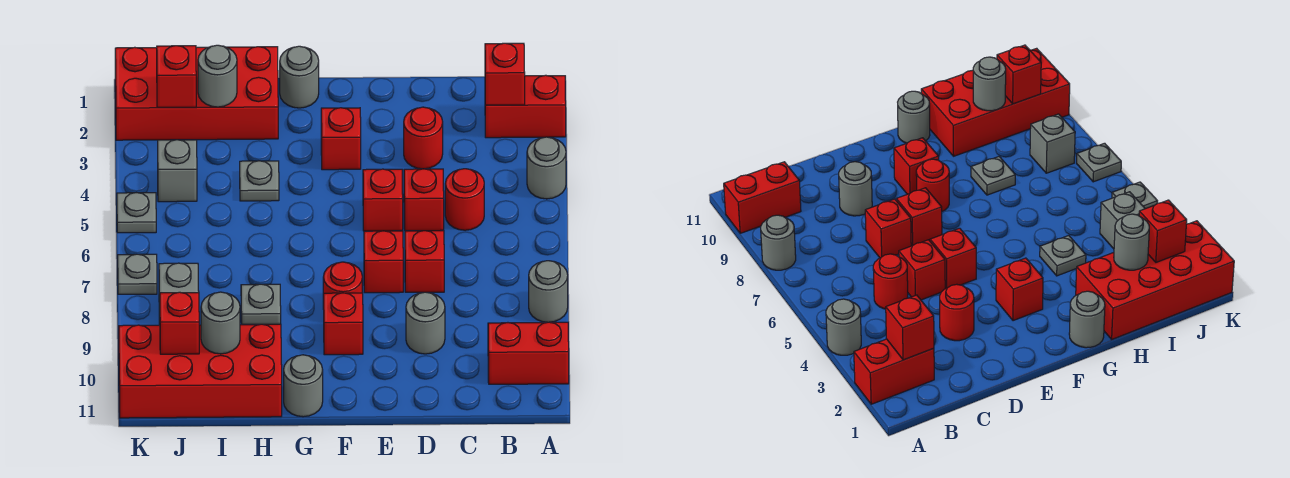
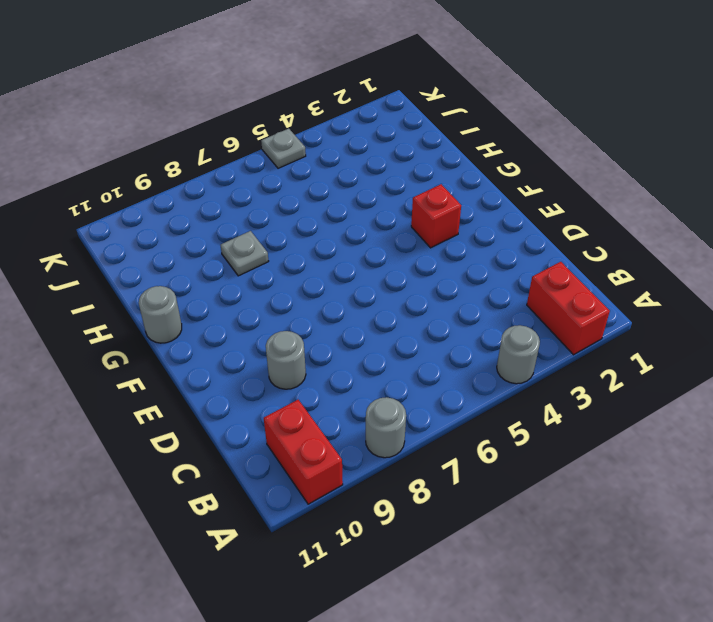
none -> red round brick C5 level 1
none -> red round brick D3 level 1
none -> red brick D5 level 1

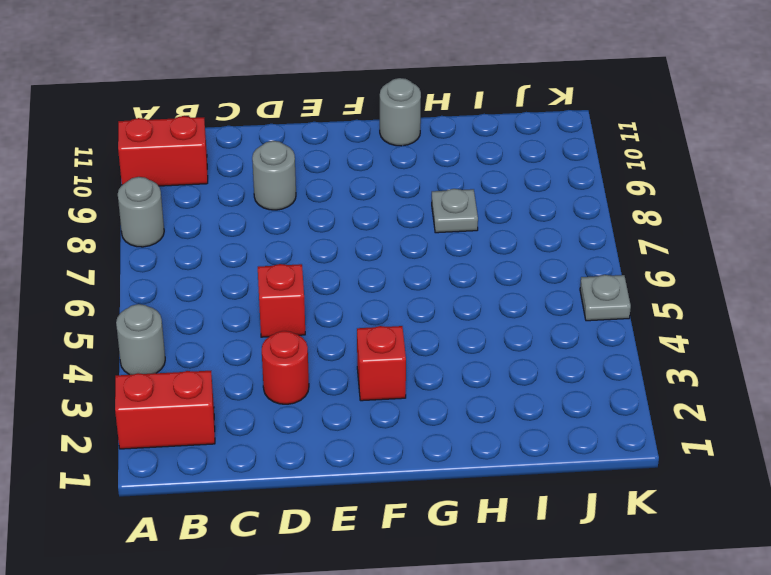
none -> red round brick C5 level 1
none -> red brick D7 level 1
none -> red brick E5 level 1

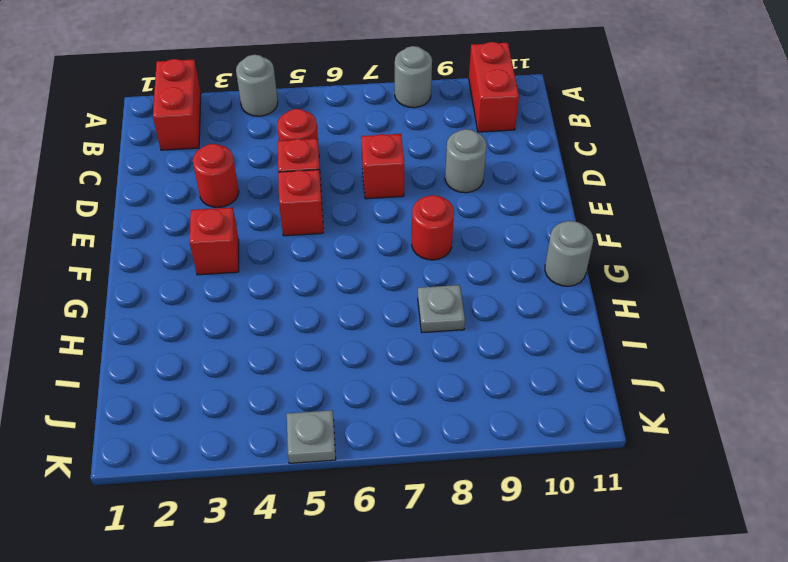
none -> red brick E7 level 1
none -> red brick F9 level 1
none -> grey round brick G1 level 1

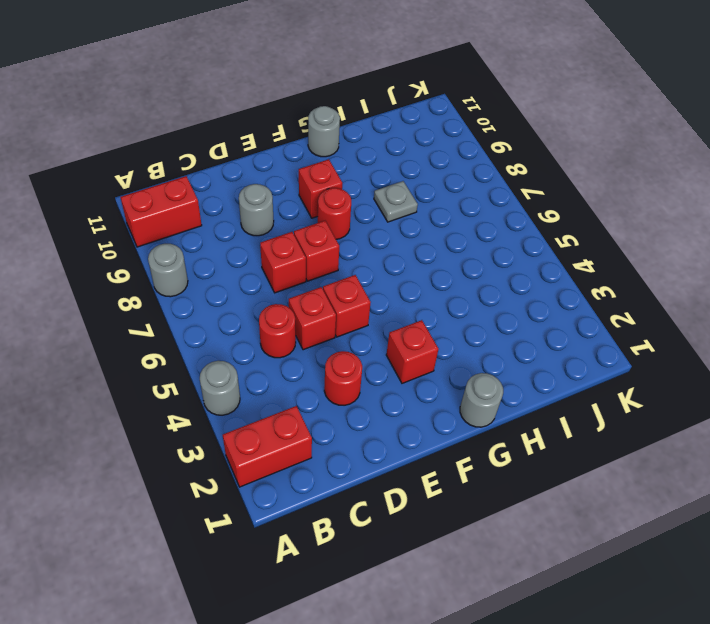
none -> red brick H1:K2 level 1
none -> grey plate H4 level 1
none -> red brick H10:K11 level 1

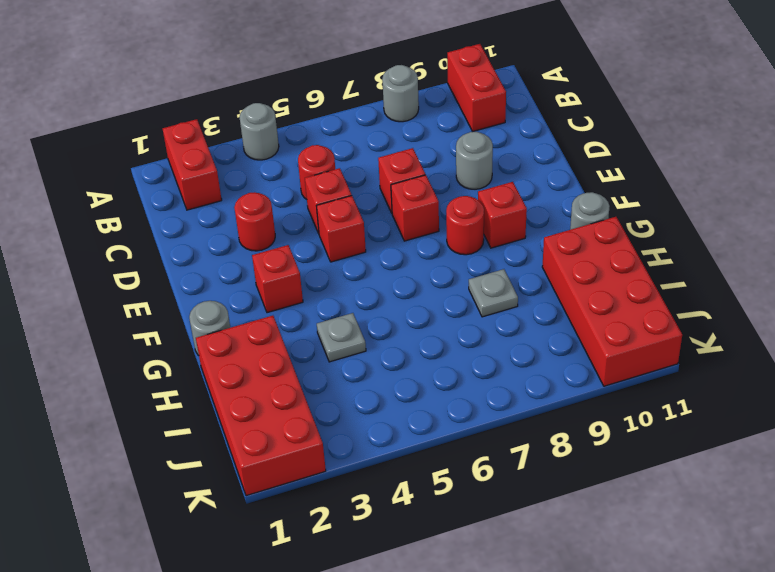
none -> grey brick J4 level 1
none -> grey brick J8 level 1
none -> grey plate K5 level 1

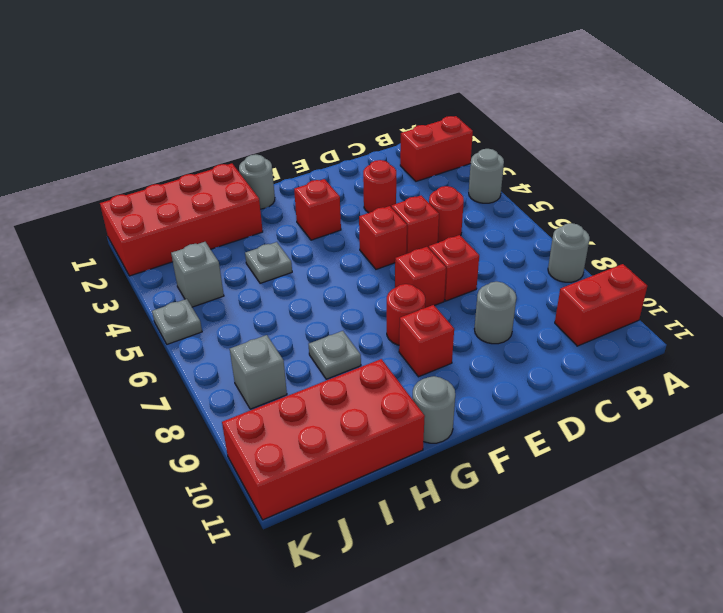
none -> grey plate K7 level 1
none -> red brick B2 level 2
none -> grey round brick I2 level 2

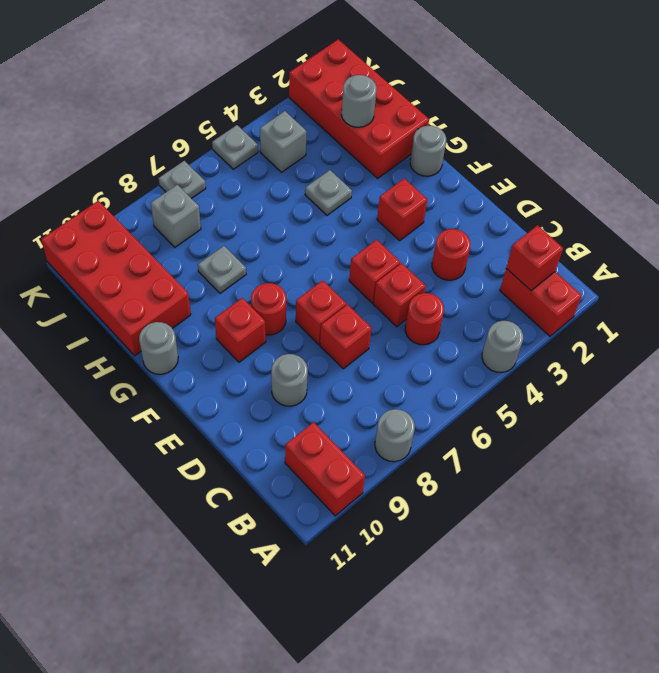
none -> grey round brick I10 level 2
none -> red brick J2 level 2
none -> red brick J10 level 2

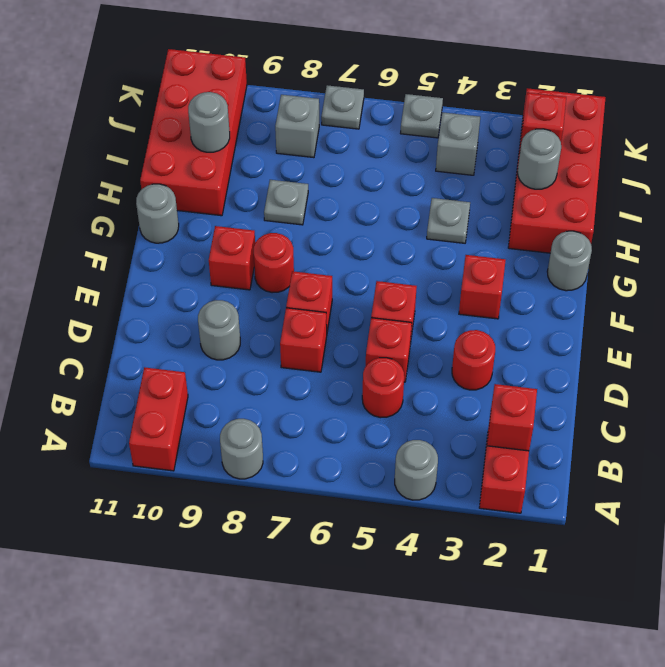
none -> red brick J10 level 2

